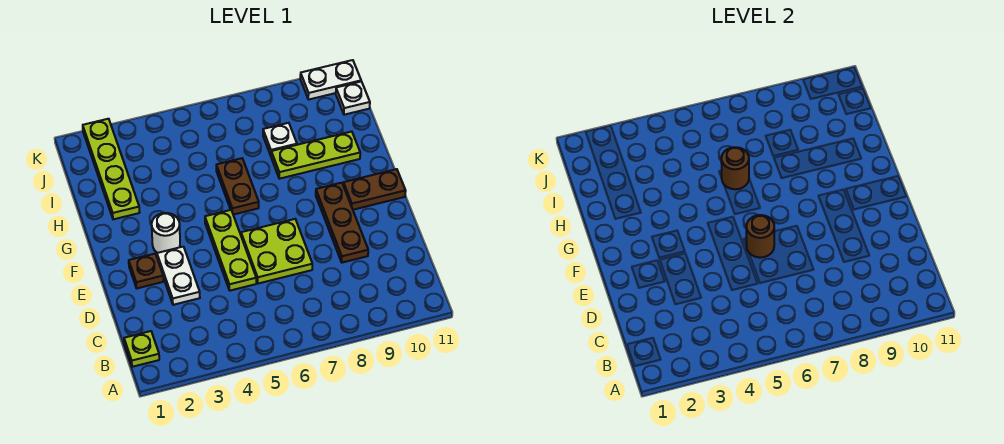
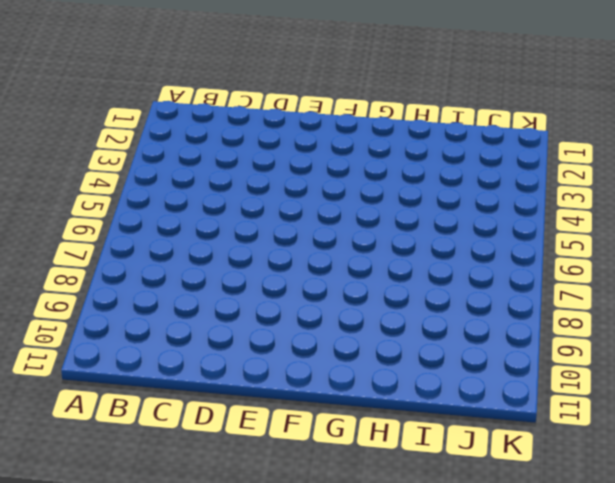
none -> lime plate B1 level 1
none -> white plate D3:E3 level 1
none -> lime plate D5:F5 level 1

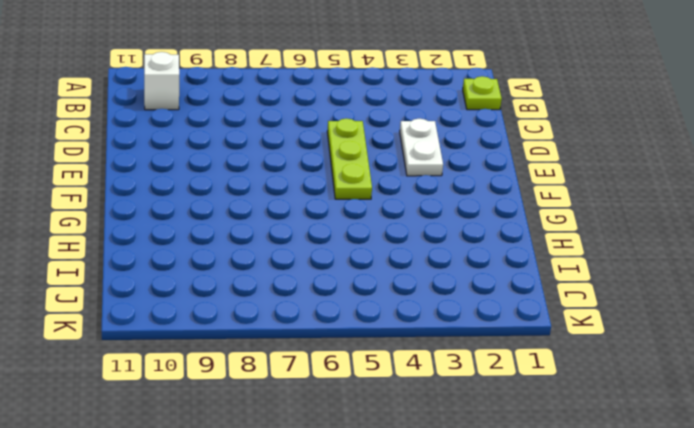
white brick B10 level 1 -> none
none -> lime plate D6:E7 level 1
none -> brown plate D9:F9 level 1
none -> brown plate E2 level 1

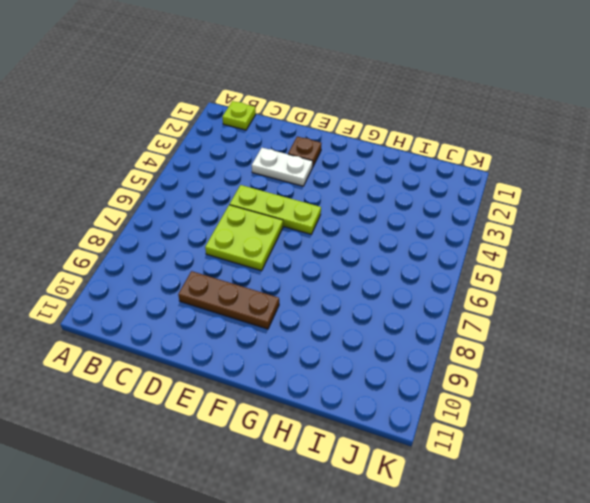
none -> white round brick F3 level 1
none -> brown plate F10:F11 level 1
none -> brown plate G6:H6 level 1

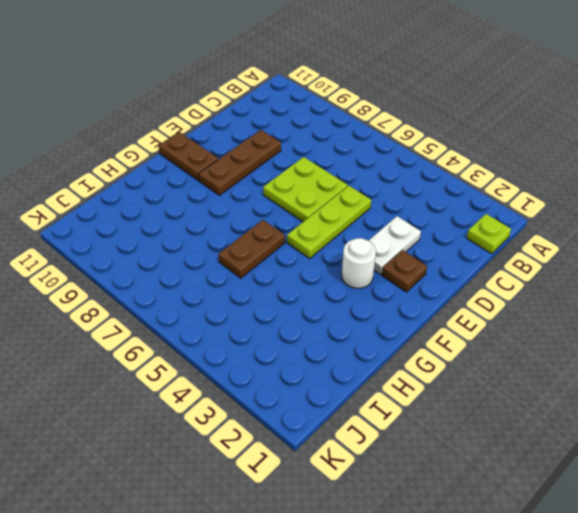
none -> lime plate H2:K2 level 1
none -> lime plate H8:H10 level 1
none -> white plate I8 level 1

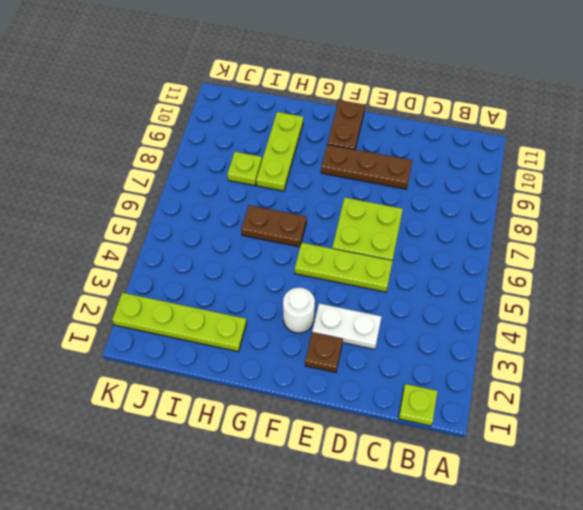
lime plate I8 level 1 -> white plate I8 level 1
none -> white plate J11 level 1
none -> white plate K10:K11 level 1
none -> brown round brick E6 level 2

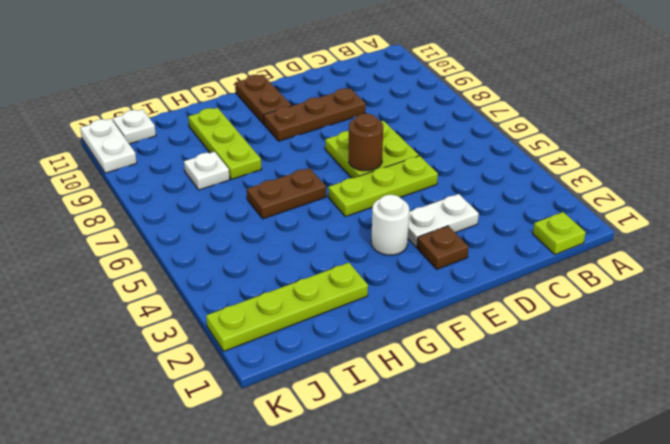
none -> brown round brick H6 level 2

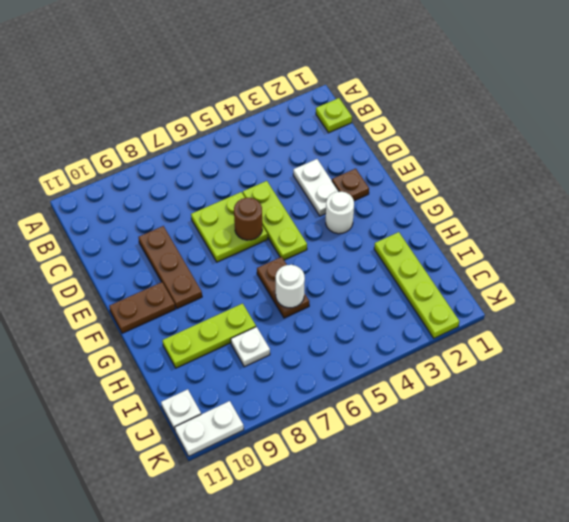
white round brick H6 level 2 -> brown round brick H6 level 2

